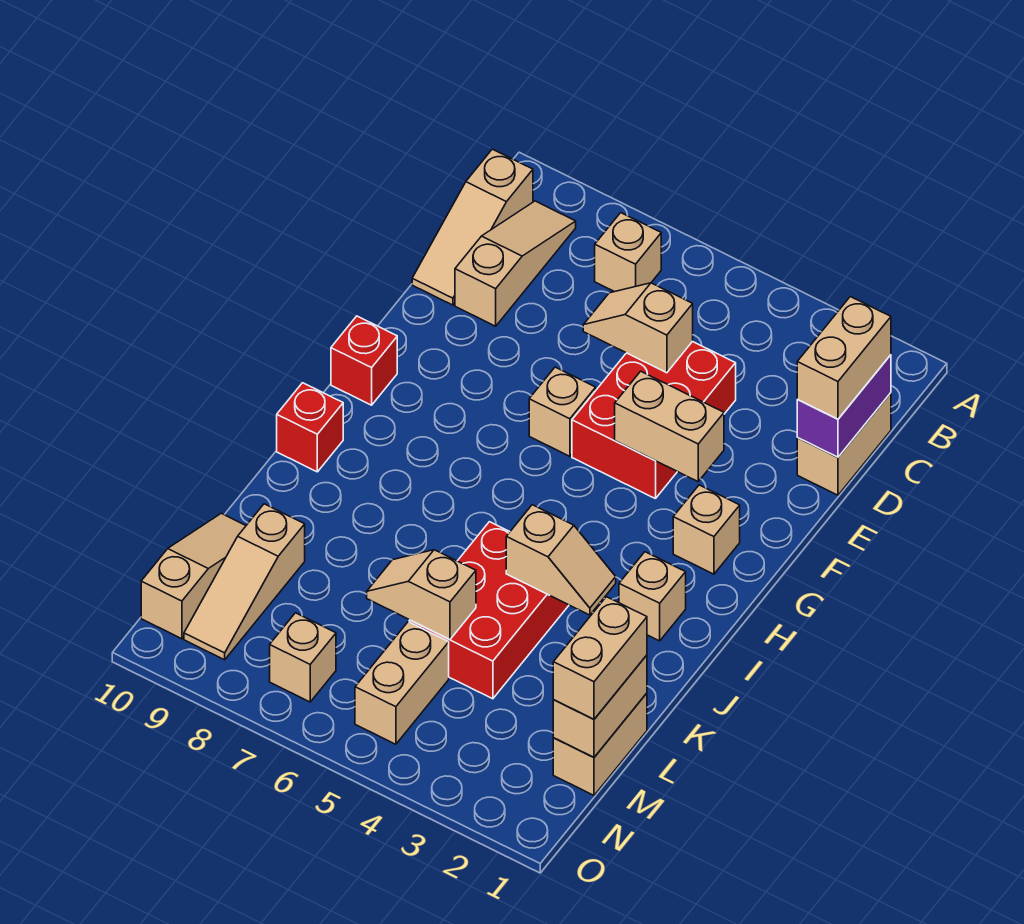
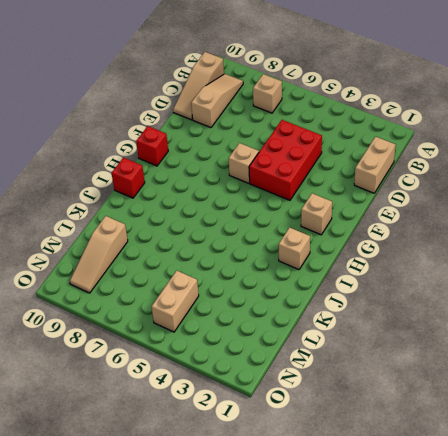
none -> red brick J4:L5 level 1
none -> tan brick L1:M1 level 1
none -> tan slope L10:N10 level 1 top N

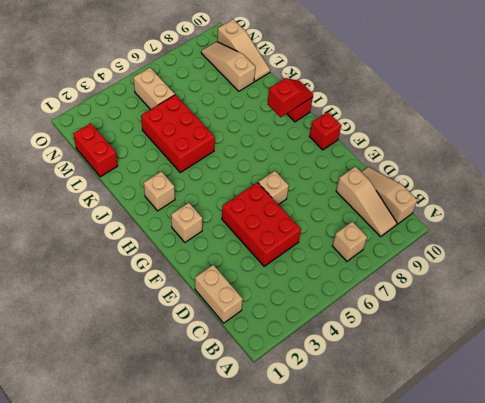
red slope I9:I10 level 2 top 9 -> none
red brick L1:M1 level 1 -> tan brick L1:M1 level 1
none -> tan brick N7 level 1
none -> purple brick C1:D1 level 2
none -> tan slope D5:D6 level 2 top 5

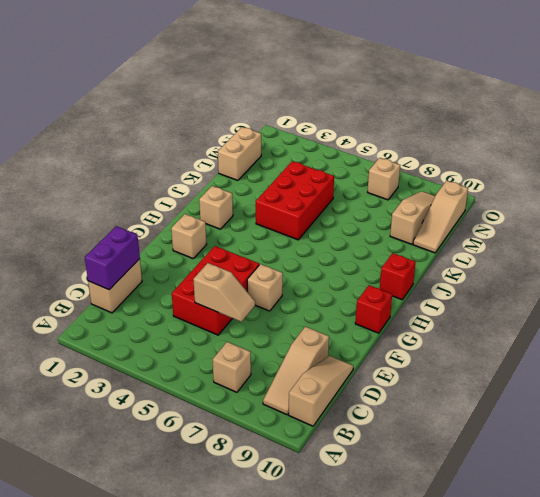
none -> tan brick M5:N5 level 1
none -> tan brick F3:F4 level 2
none -> tan slope J3:J4 level 2 top 4

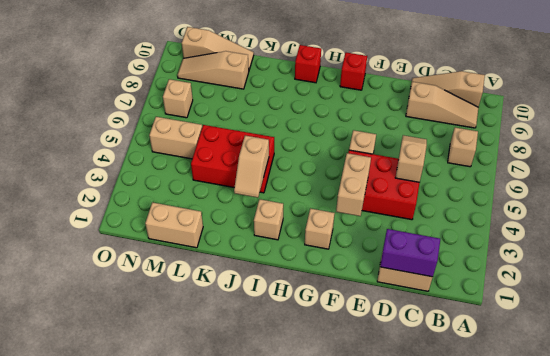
none -> tan brick L1:M1 level 2
none -> tan slope L5:L6 level 2 top 5
none -> tan brick C1:D1 level 3

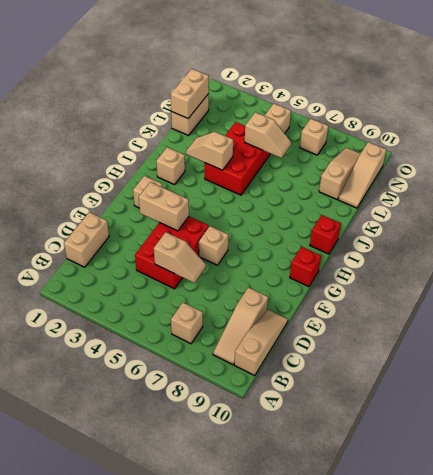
none -> purple brick C1:D1 level 2
none -> tan brick C1:D1 level 3
none -> tan brick L1:M1 level 3

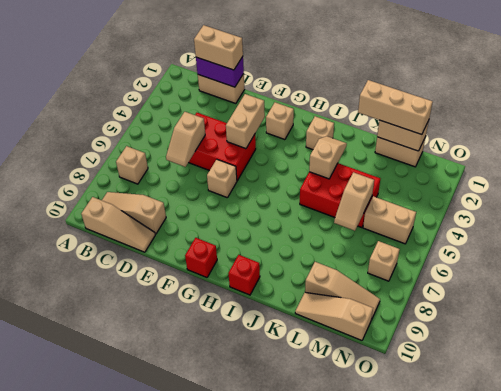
tan brick K1:M1 level 3 -> tan brick L1:M1 level 3

